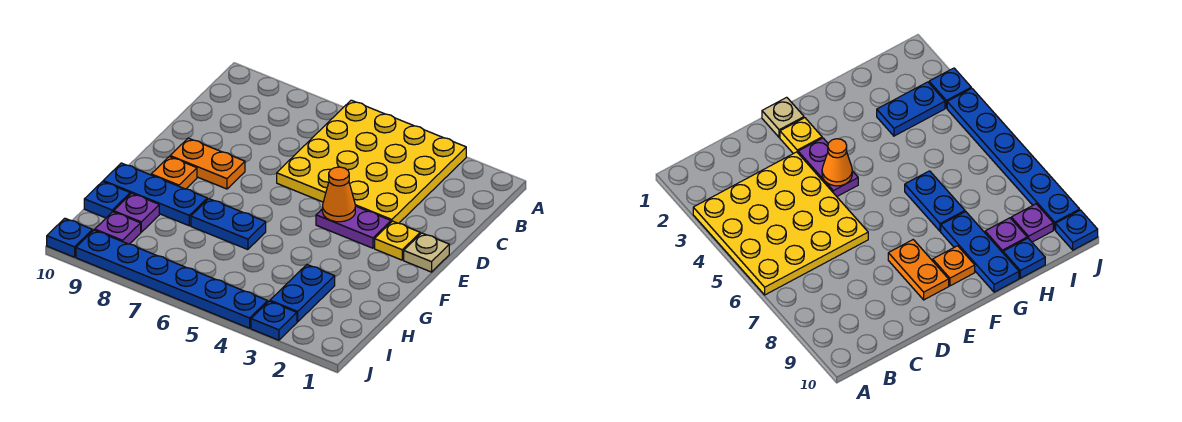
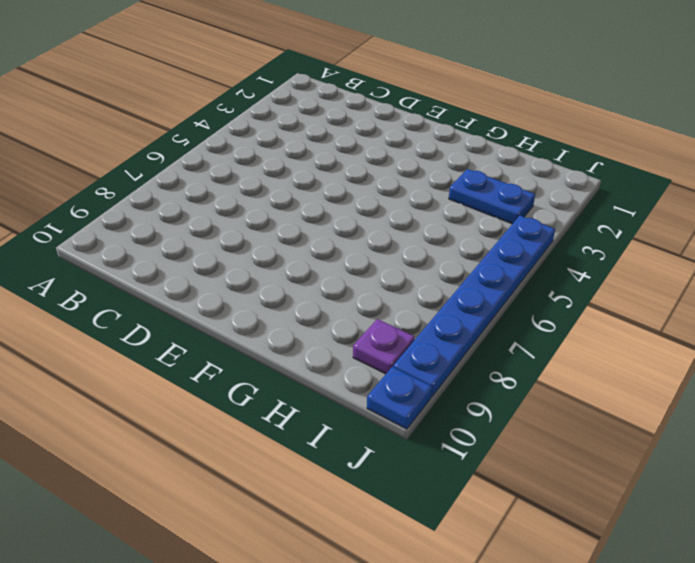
none -> yellow plate A3:D6 level 1
none -> tan plate E1 level 1
none -> yellow plate E2 level 1

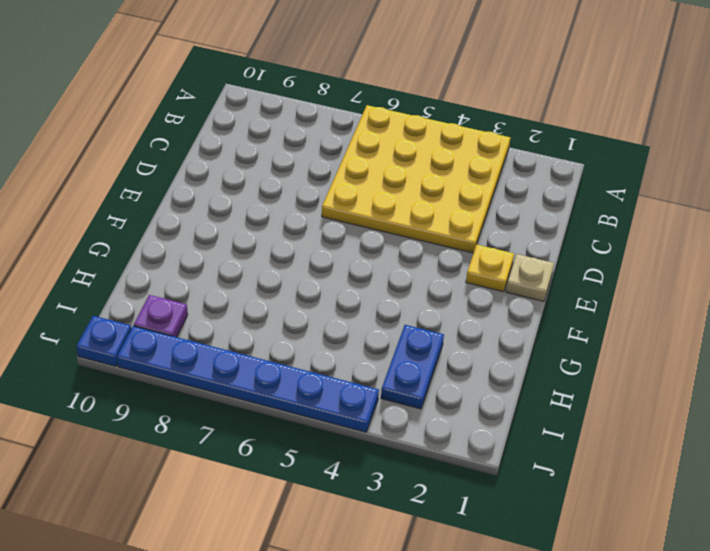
none -> purple plate E3:E4 level 1
none -> orange plate E8:E9 level 1
none -> orange plate F9 level 1

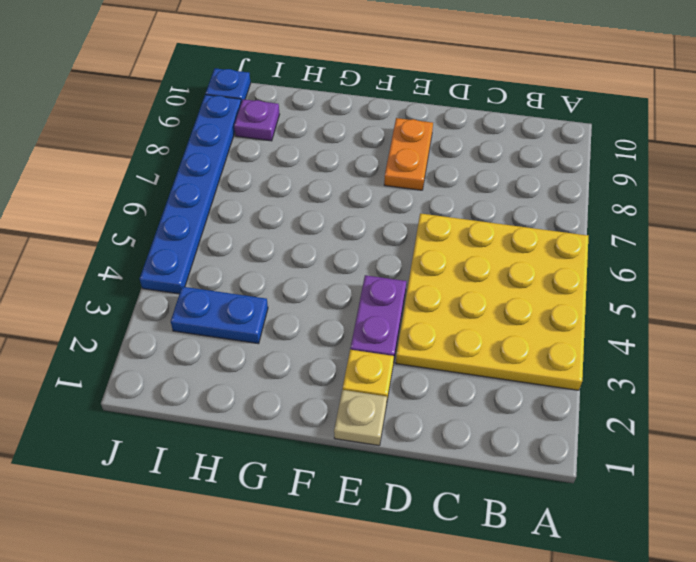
none -> orange plate F9 level 1
none -> blue plate G6:G7 level 1
none -> blue plate G8:G10 level 1

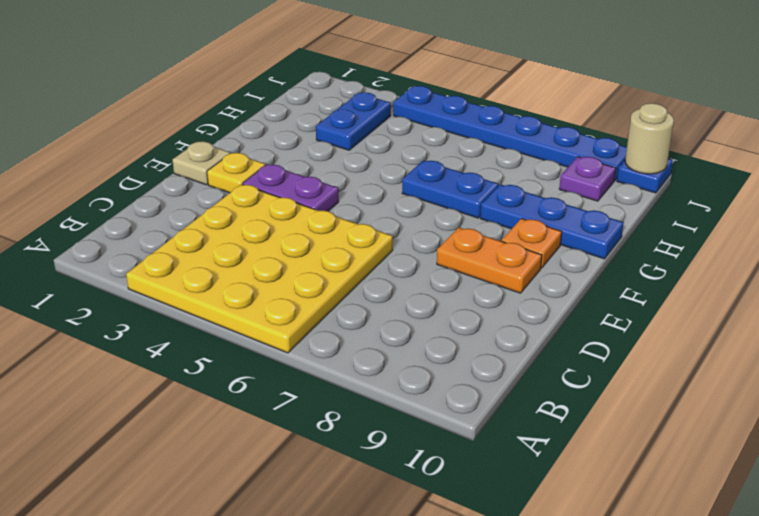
tan round brick J10 level 2 -> none
none -> purple plate H9 level 1
none -> blue plate H10 level 1
none -> blue plate J3 level 1

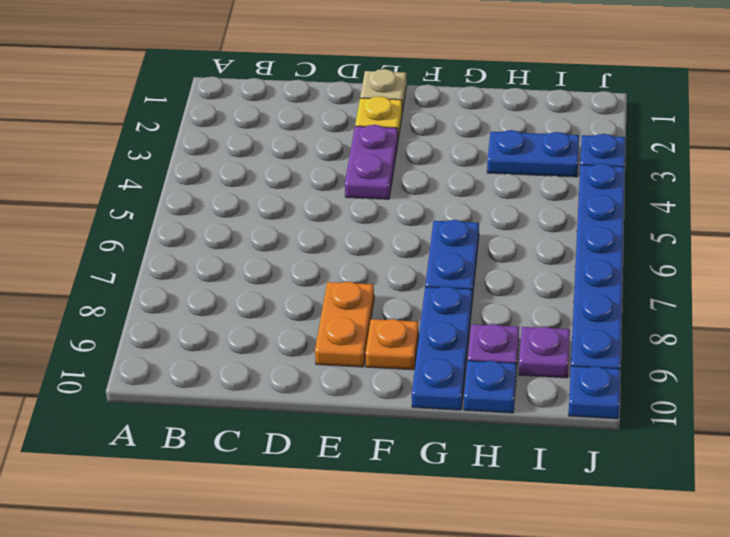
none -> yellow plate A3:D6 level 1
none -> orange cone E4 level 2

